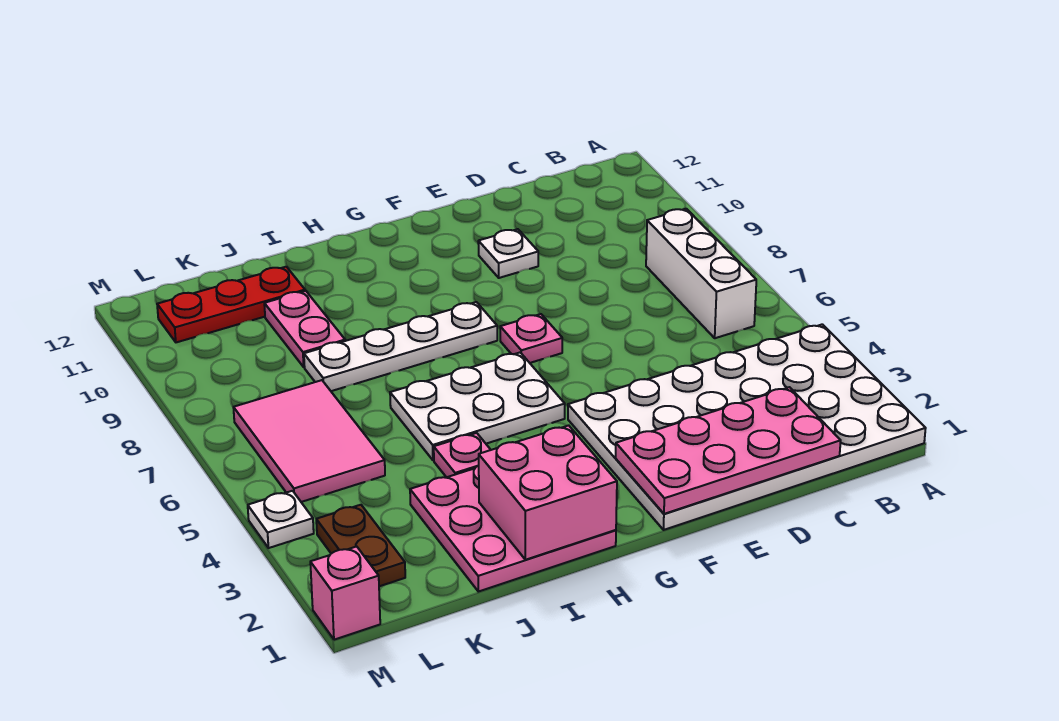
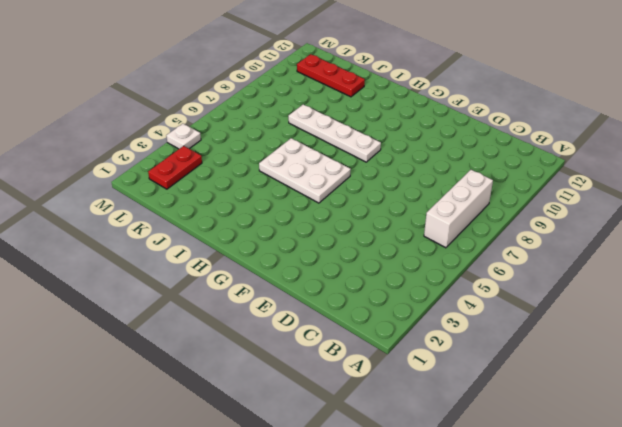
red plate L2:L3 level 1 -> brown plate L2:L3 level 1
none -> white plate A1:F4 level 1
none -> white plate E10 level 1
none -> pink plate F7 level 1

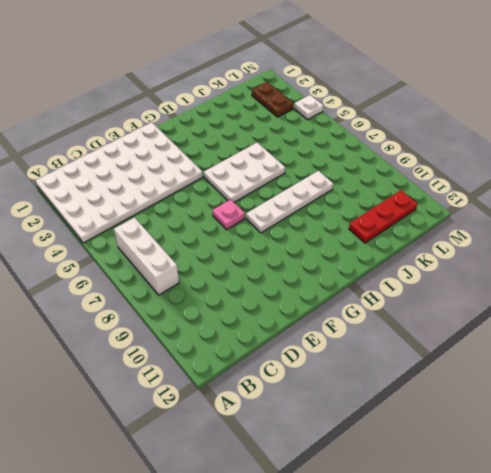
none -> white plate E10 level 1
none -> pink plate H1:J3 level 1
none -> pink plate I4 level 1

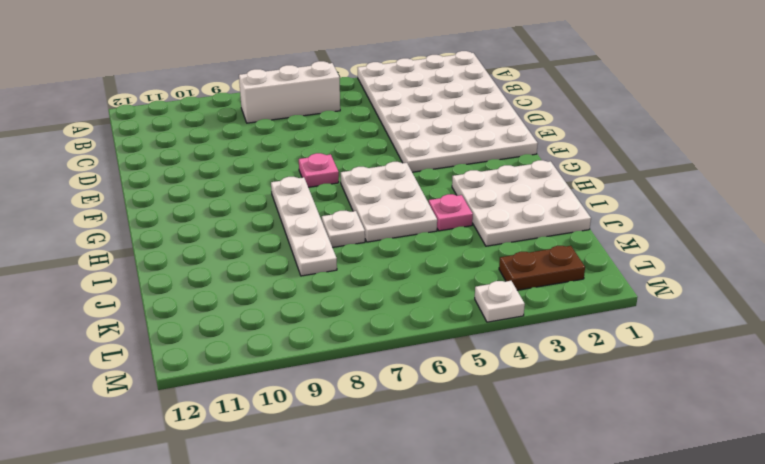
white plate H1:J3 level 1 -> pink plate H1:J3 level 1
white plate I7 level 1 -> white plate E10 level 1
none -> pink plate J9:J10 level 1
none -> red plate J11:L11 level 1
none -> pink tile K5:L7 level 1

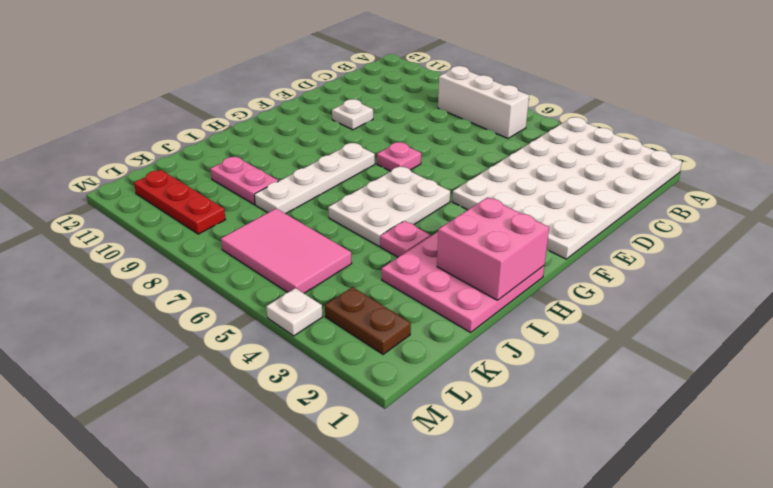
red plate L9:L11 level 1 -> red plate J11:L11 level 1
none -> pink brick M1 level 1
none -> pink plate C1:F2 level 2

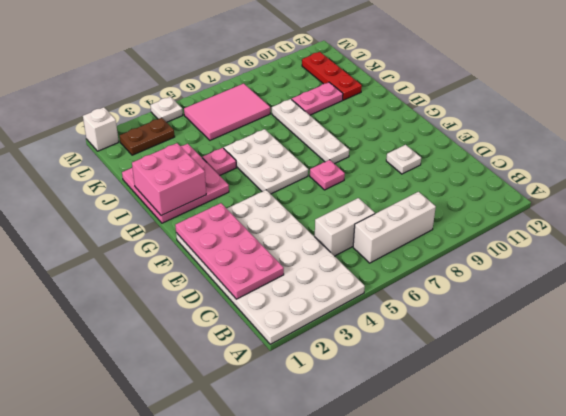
white brick C5:C6 level 1 -> none
white brick M1 level 1 -> pink brick M1 level 1

